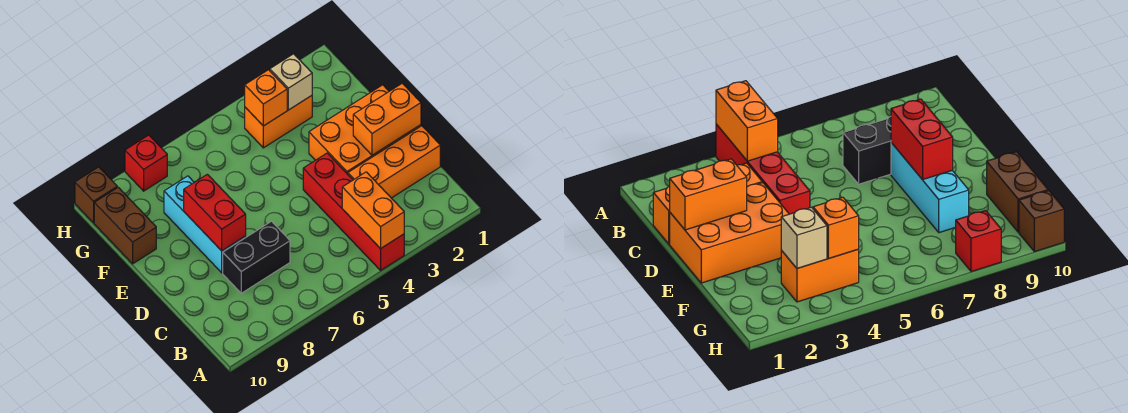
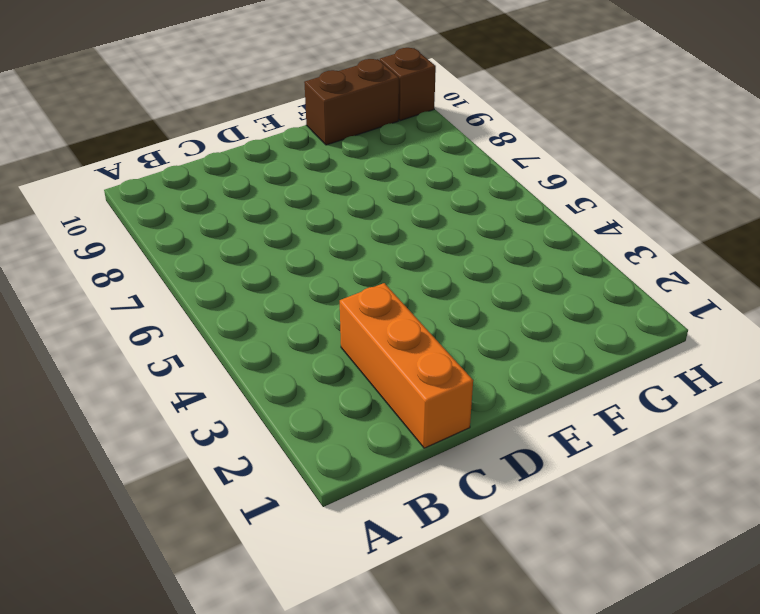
none -> red brick A4:D4 level 1
none -> black brick C7:C8 level 1
none -> orange brick D1:E3 level 1

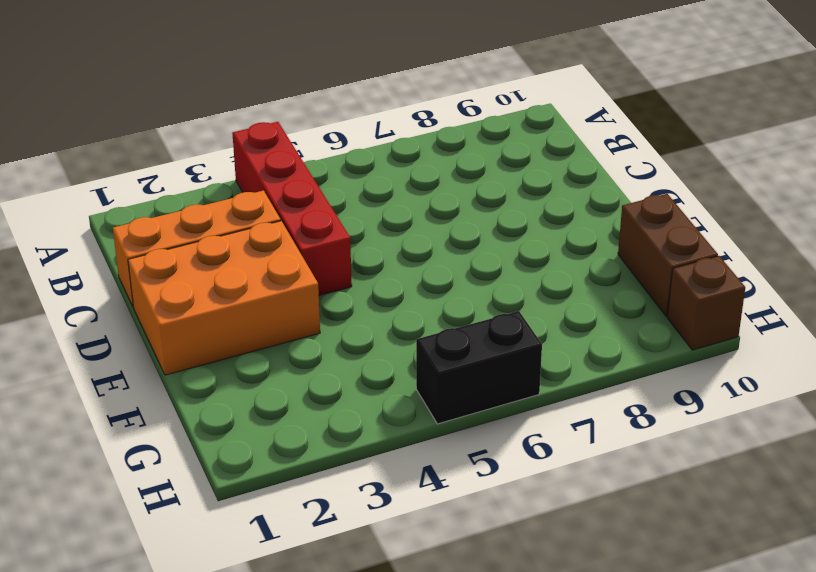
black brick H5:H6 level 1 -> black brick C7:C8 level 1
none -> cyan brick D8:F8 level 1
none -> orange brick G3:G4 level 1
none -> red brick H8 level 1

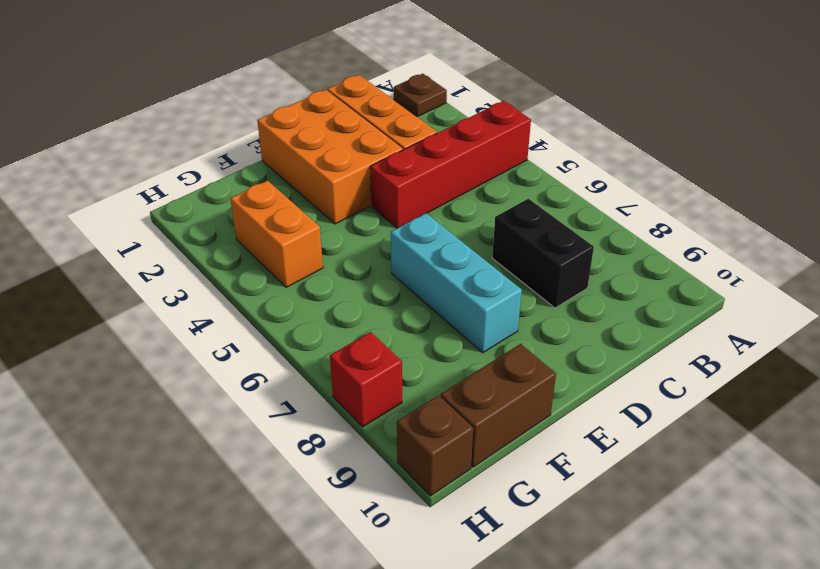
brown plate A1 level 1 -> none
cyan brick E6:E8 level 1 -> cyan brick D8:F8 level 1
none -> orange brick A4:B4 level 2
none -> orange brick D1:D2 level 2
none -> red brick D8:E8 level 2

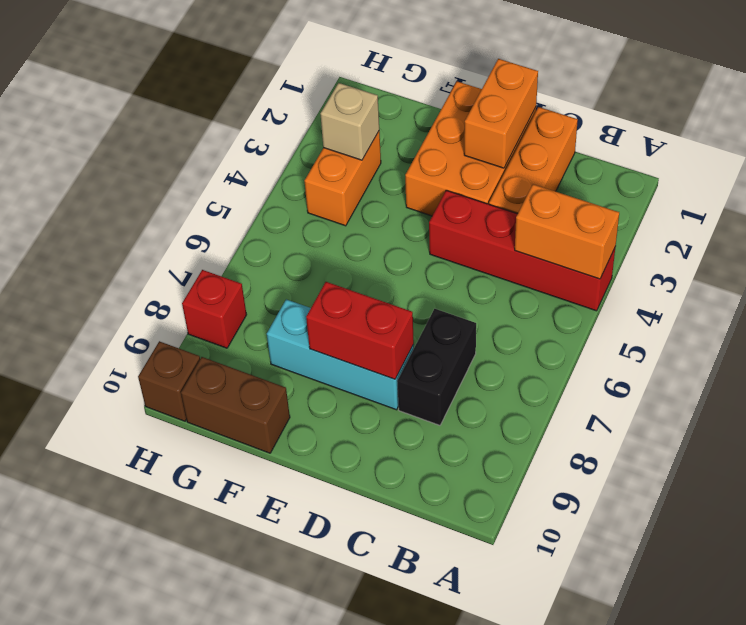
none -> orange brick G4 level 2

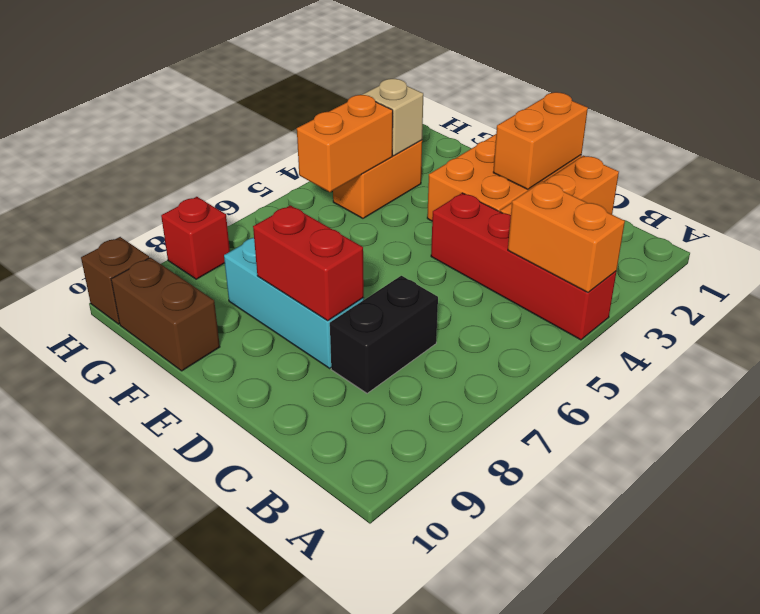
orange brick G4:G5 level 2 -> orange brick G4 level 2

